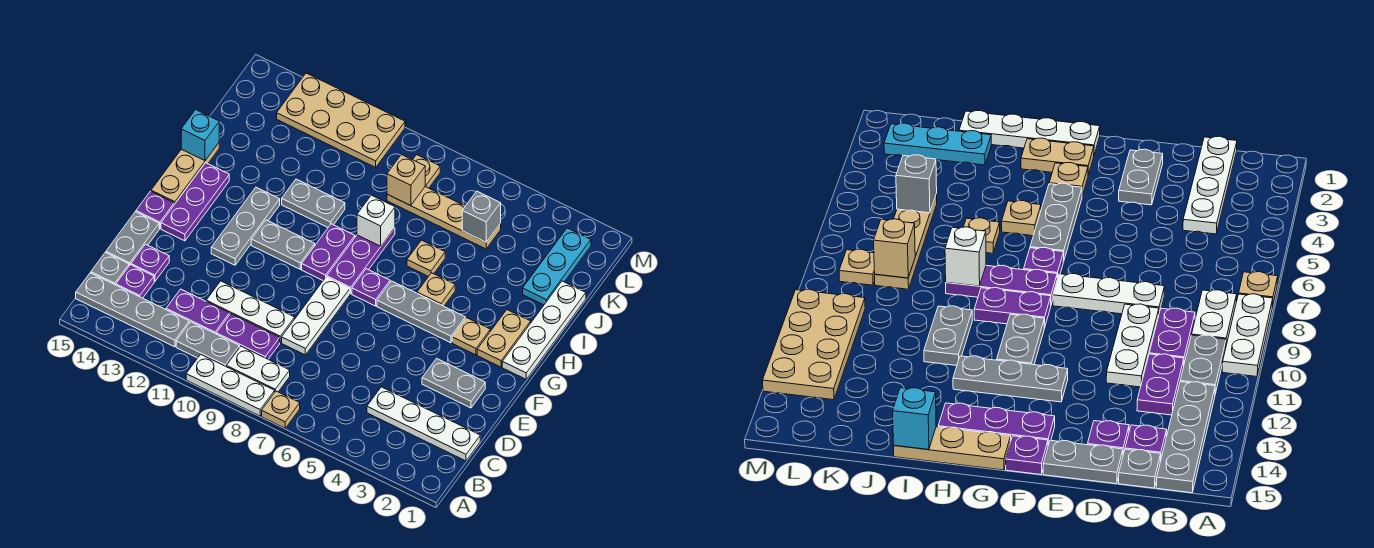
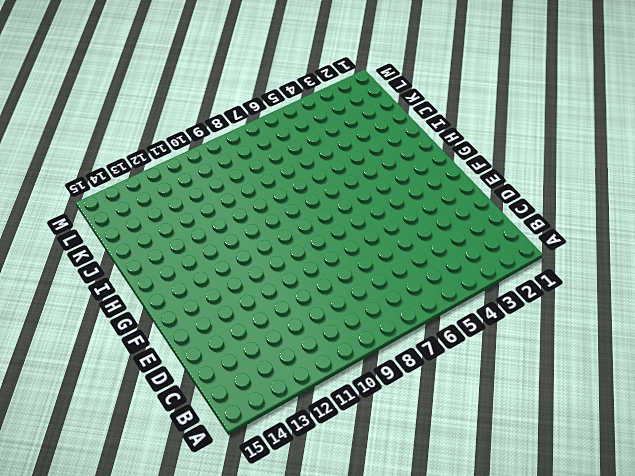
none -> tan plate A7 level 1
none -> white plate A8:A10 level 1
none -> white plate B8:B9 level 1
none -> grey plate B10:B11 level 1

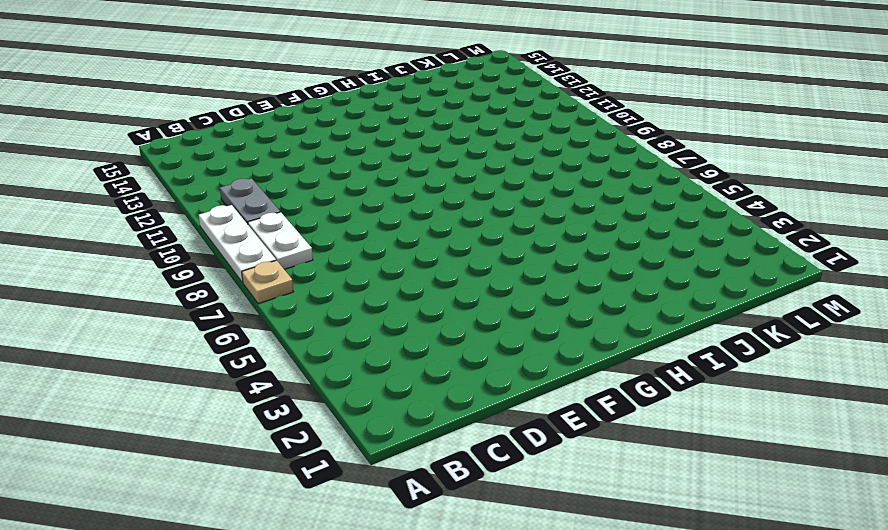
none -> grey plate B12:B15 level 1
none -> white plate C1:C4 level 1
none -> purple plate C9:C10 level 1
none -> purple plate C11:C12 level 1

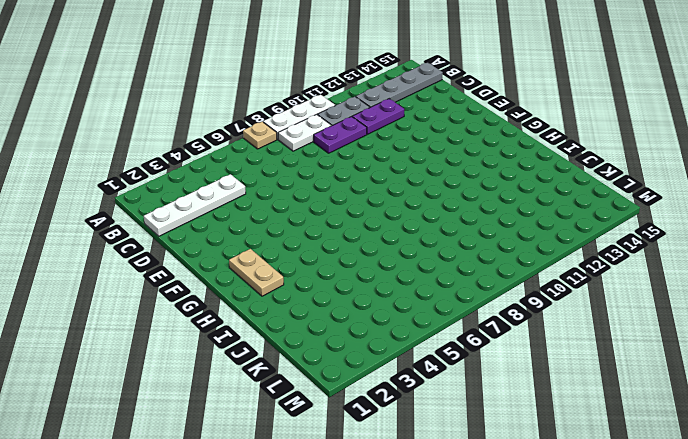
none -> purple plate C14 level 1
none -> grey plate C15 level 1
none -> white plate D8:F8 level 1
none -> white plate D9:D11 level 1

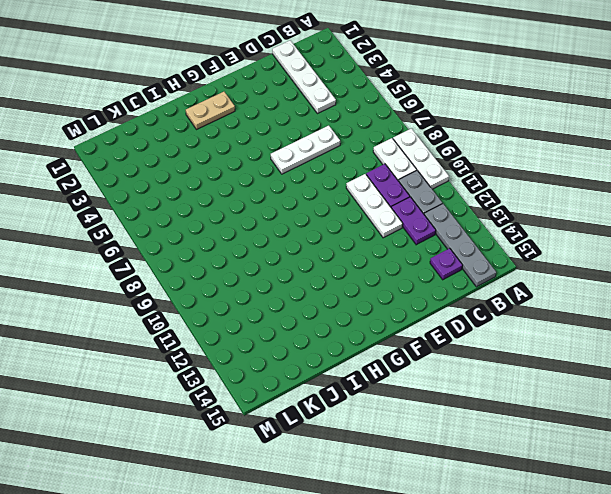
white plate D6:F6 level 1 -> white plate D8:F8 level 1
none -> tan plate A7 level 1
none -> grey plate C15 level 1
none -> purple plate D14 level 1
none -> grey plate D15:E15 level 1

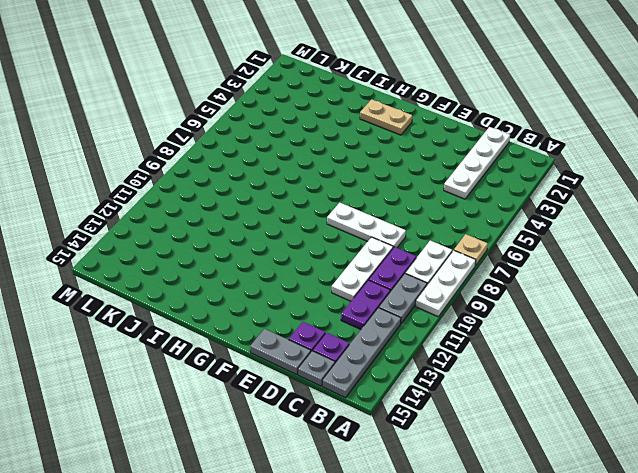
none -> grey plate E2:E3 level 1
none -> grey plate F12:H12 level 1
none -> purple plate F14:H14 level 1
none -> purple plate F15 level 1

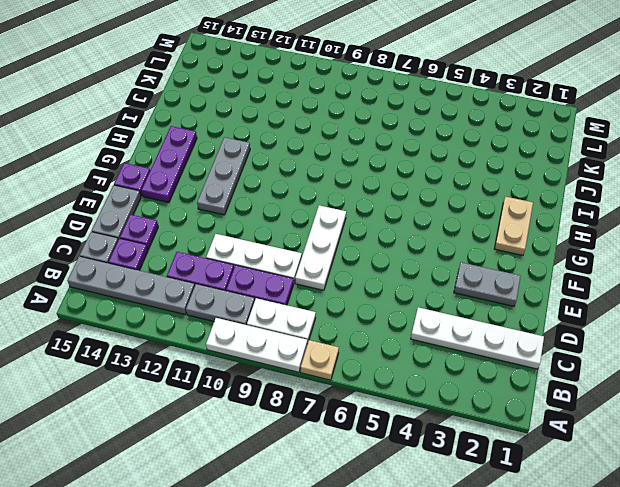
none -> white plate G1:J1 level 1
none -> tan plate G3 level 1
none -> grey plate G4:G6 level 1
none -> purple plate G7 level 1

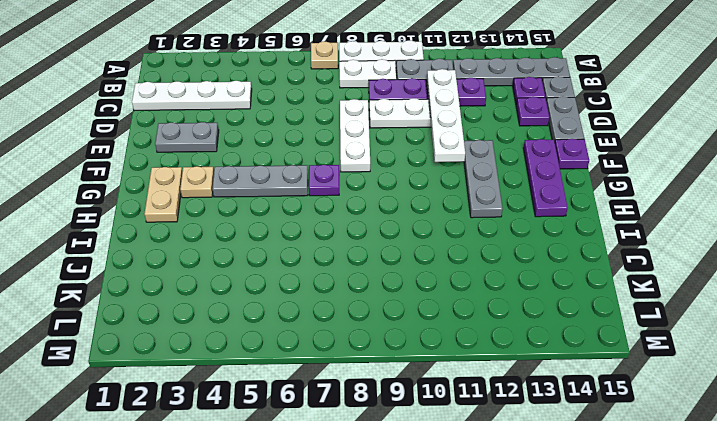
white plate C11:F11 level 2 -> white plate G1:J1 level 1
none -> purple plate G8:I8 level 1
none -> purple plate G9:H9 level 1
none -> grey plate G10:G11 level 1
none -> tan plate G15:I15 level 1

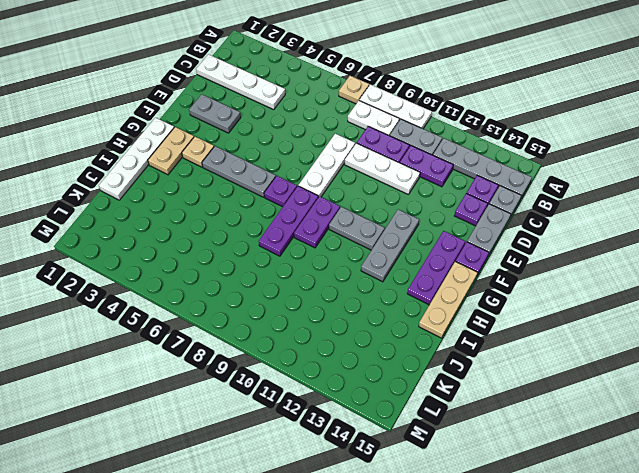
none -> tan plate H5 level 1
none -> tan plate I6 level 1
none -> grey plate I10:I11 level 1
none -> cyan plate J2:L2 level 1

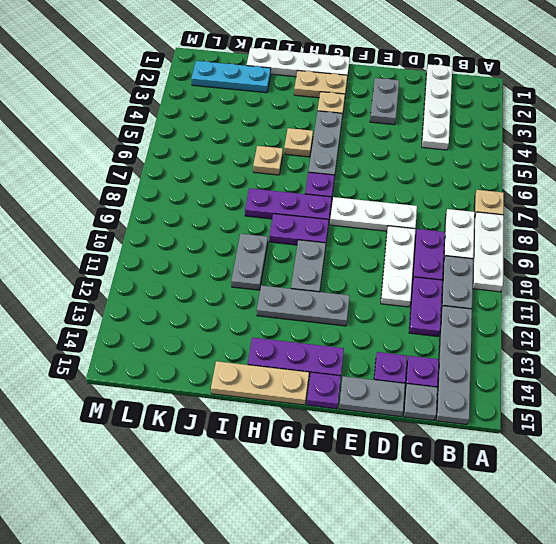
none -> tan plate K5:K8 level 1
none -> tan plate L8 level 1
none -> tan plate L10:M13 level 1
none -> white brick I8 level 2

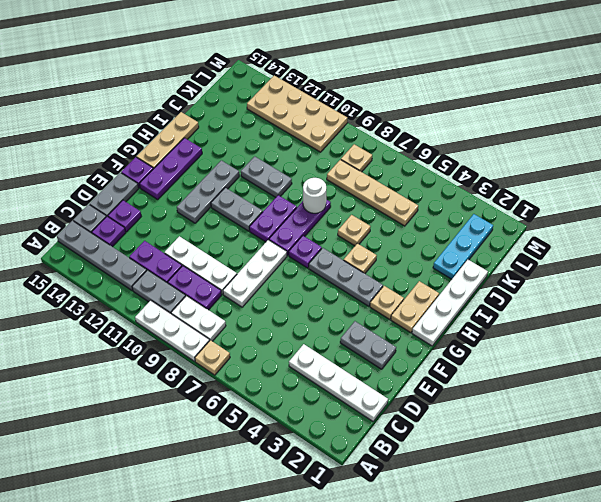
white round brick I8 level 2 -> white brick I8 level 2
none -> cyan brick I15 level 2
none -> grey brick K5 level 2
none -> tan brick K8 level 2

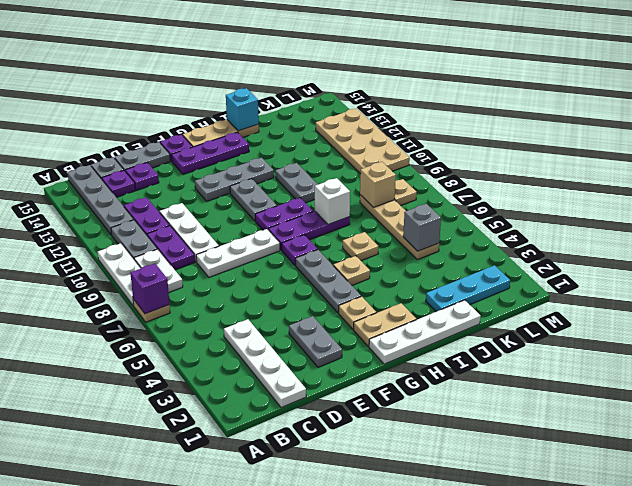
purple brick A7 level 2 -> none

